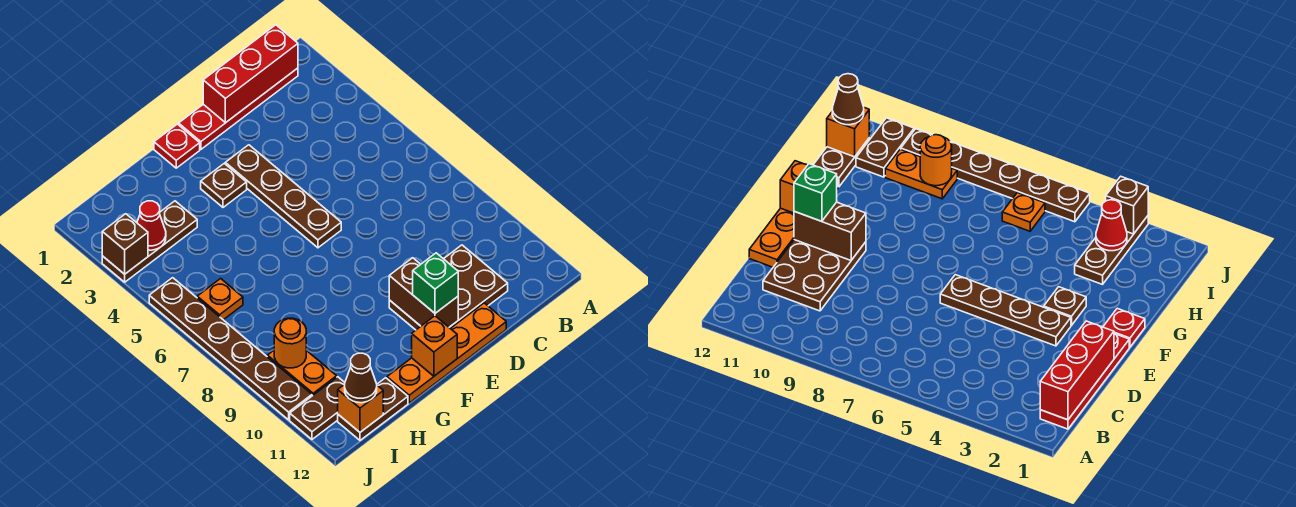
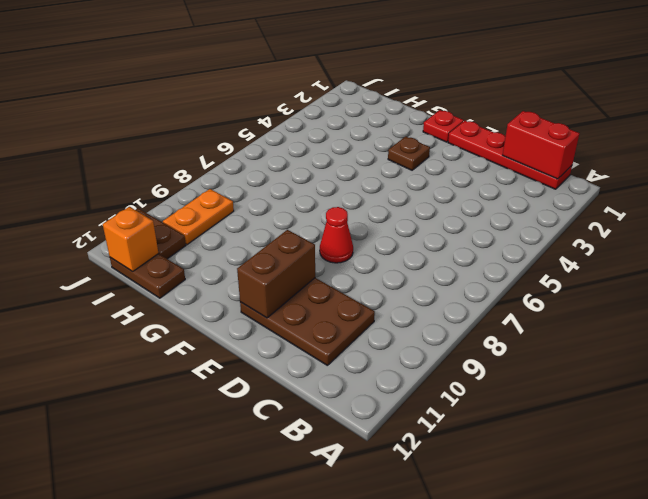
red brick B1:C1 level 2 -> red brick B1:D1 level 2
red cone E8 level 1 -> red cone I3 level 2
none -> orange plate D12:G12 level 1
none -> brown plate E3:E6 level 1
none -> brown plate H3:J3 level 1

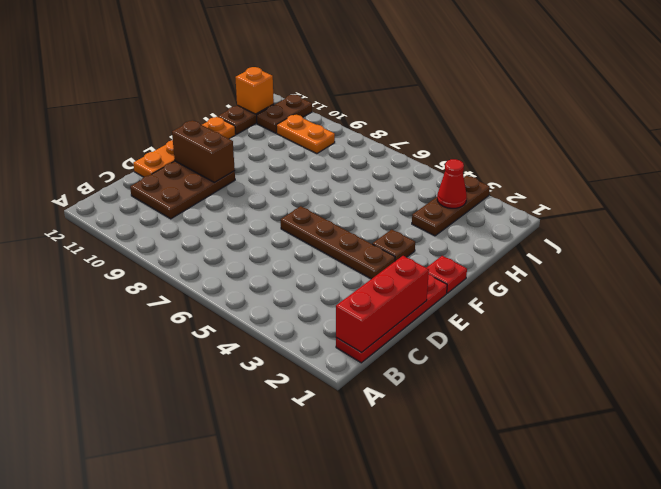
none -> orange plate I6 level 1
none -> brown plate J5:J10 level 1
none -> orange brick F12 level 2

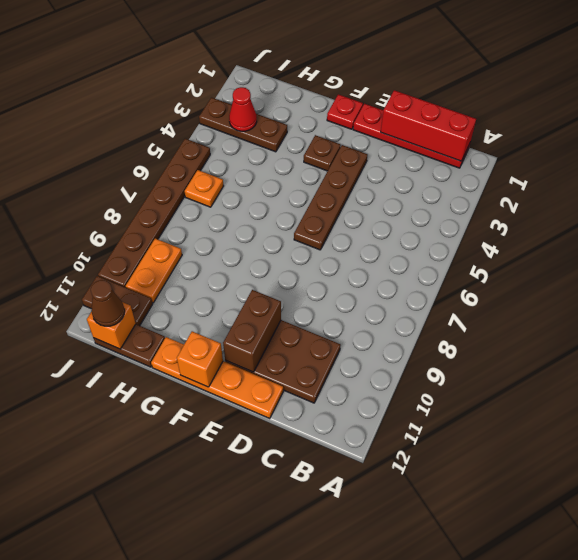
none -> orange round brick I9 level 2
none -> brown brick J3 level 2
none -> green brick E11 level 3

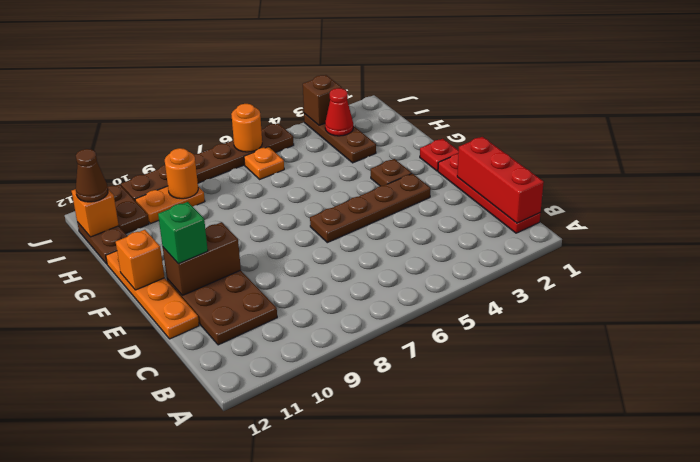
orange round brick J6 level 2 -> none

